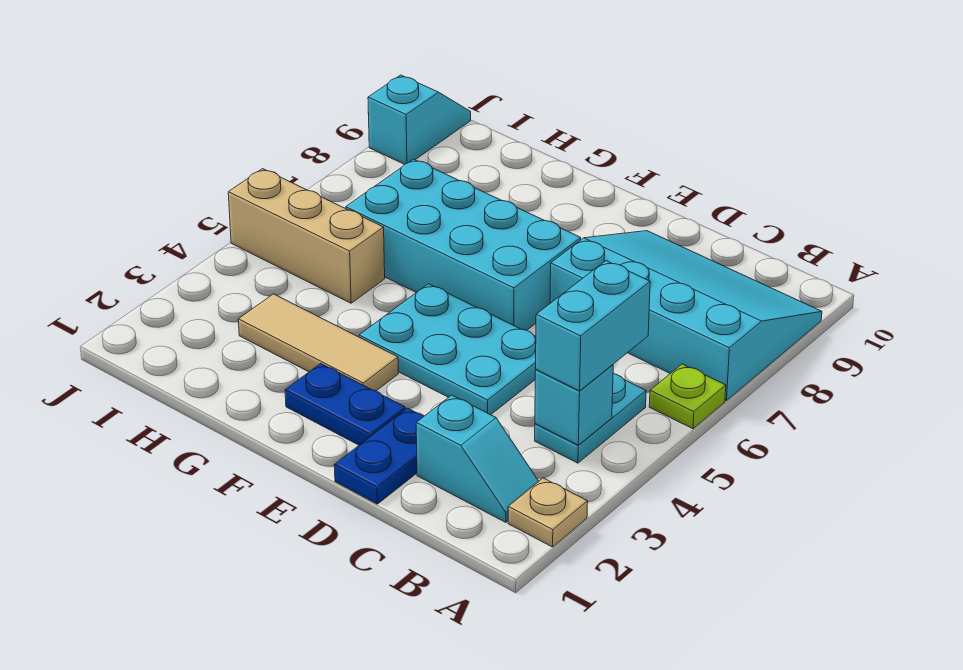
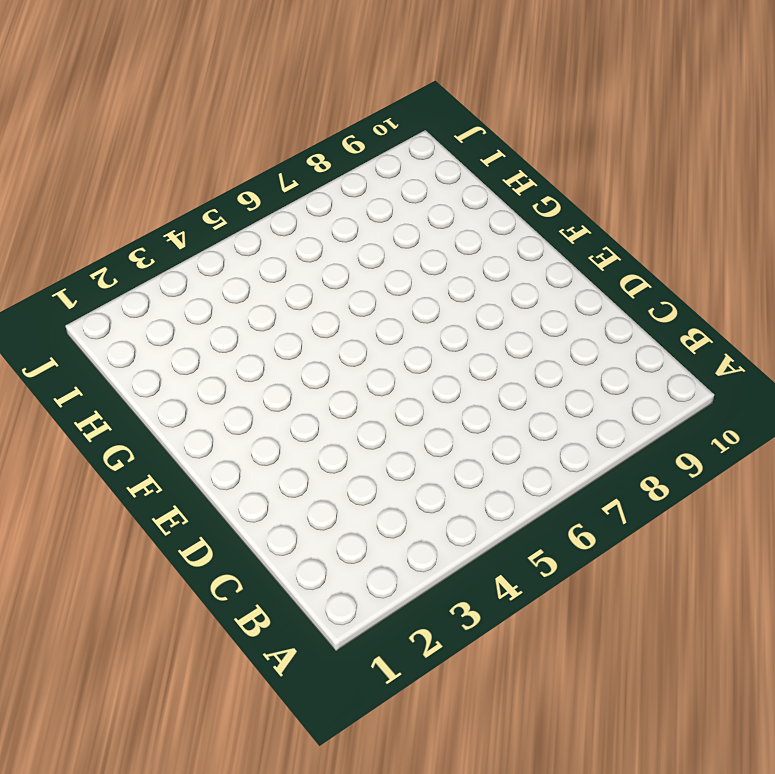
none -> tan plate A2 level 1
none -> lime plate A6 level 1
none -> cyan slope A7:D9 level 1 top 7

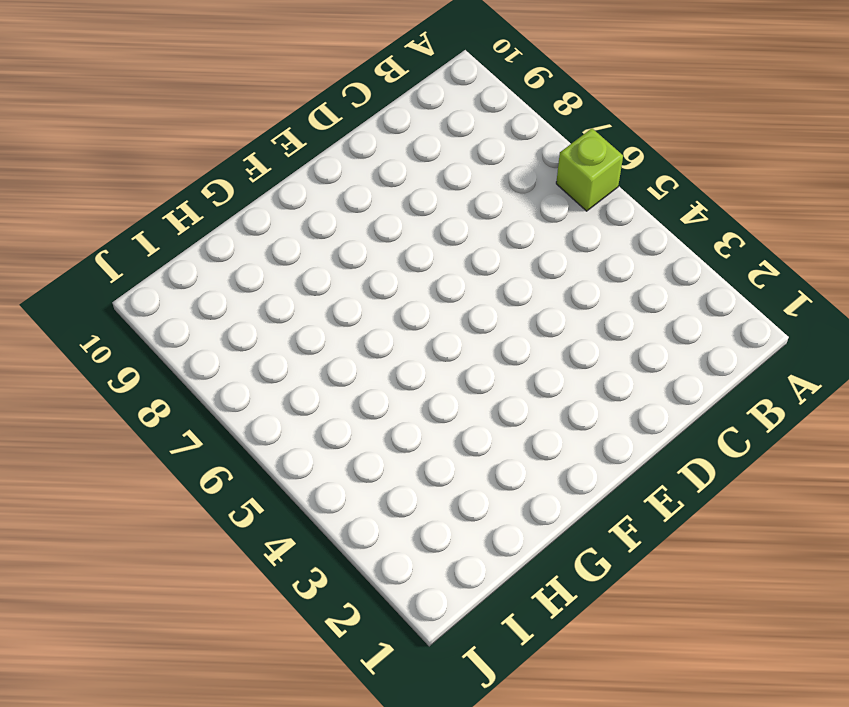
lime brick A6 level 1 -> lime plate A6 level 1
none -> tan plate A2 level 1
none -> cyan slope A7:D9 level 1 top 7
none -> cyan slope B2:C2 level 1 top C

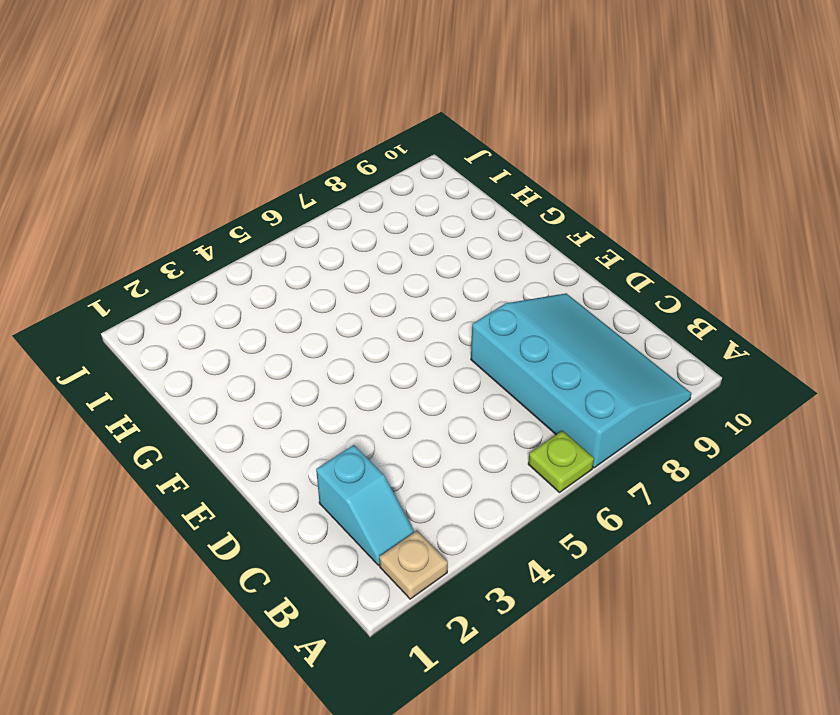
none -> cyan plate B4:B5 level 1
none -> blue plate D1:D2 level 1
none -> cyan plate D4:F5 level 1

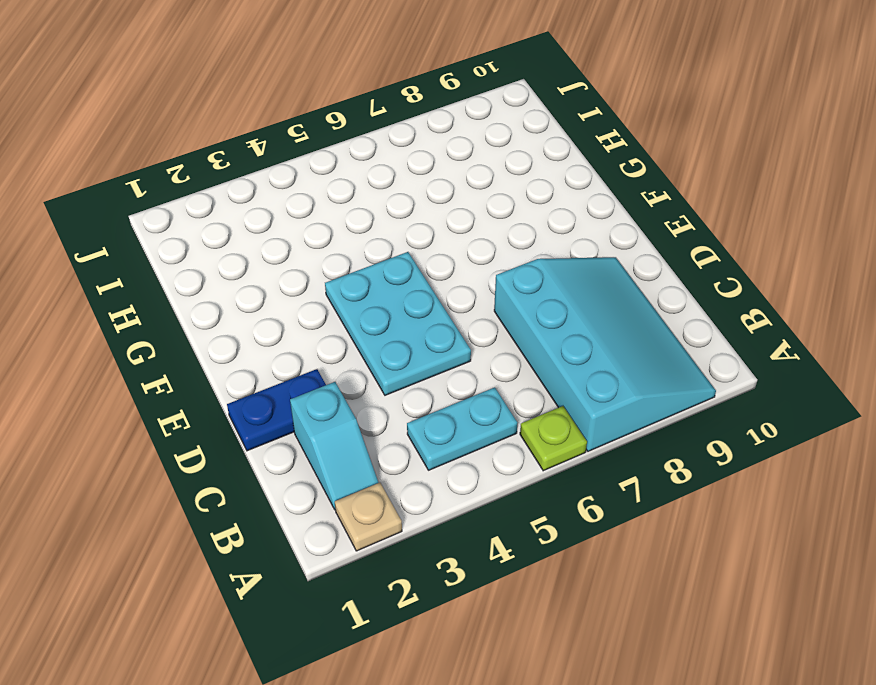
none -> blue plate E2:F2 level 1
none -> cyan brick E6:H7 level 1
none -> tan tile F3:H3 level 1

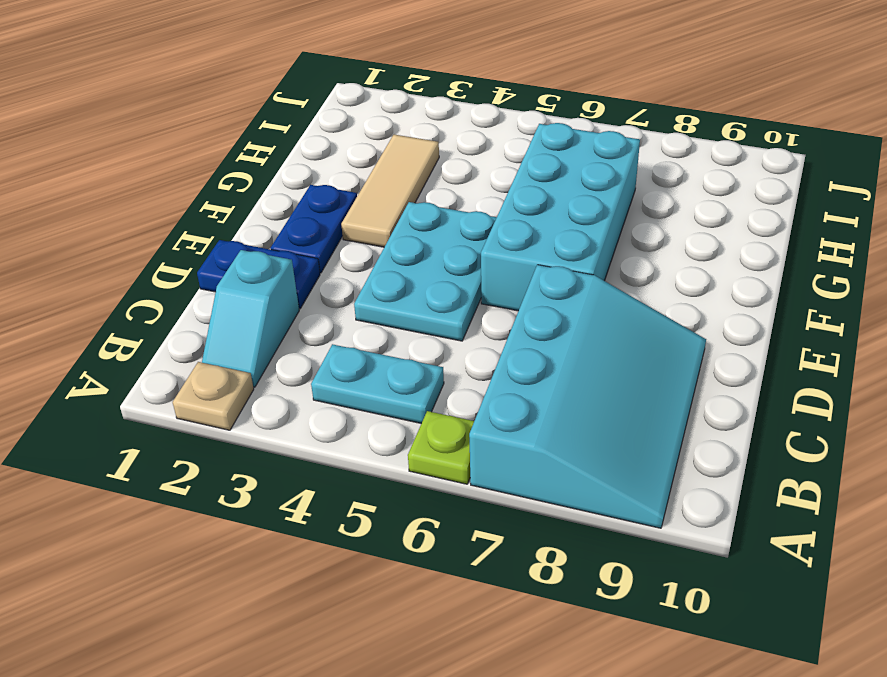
none -> tan brick H5:J5 level 1
none -> cyan slope J9:J10 level 1 top 9
none -> cyan brick B4 level 2

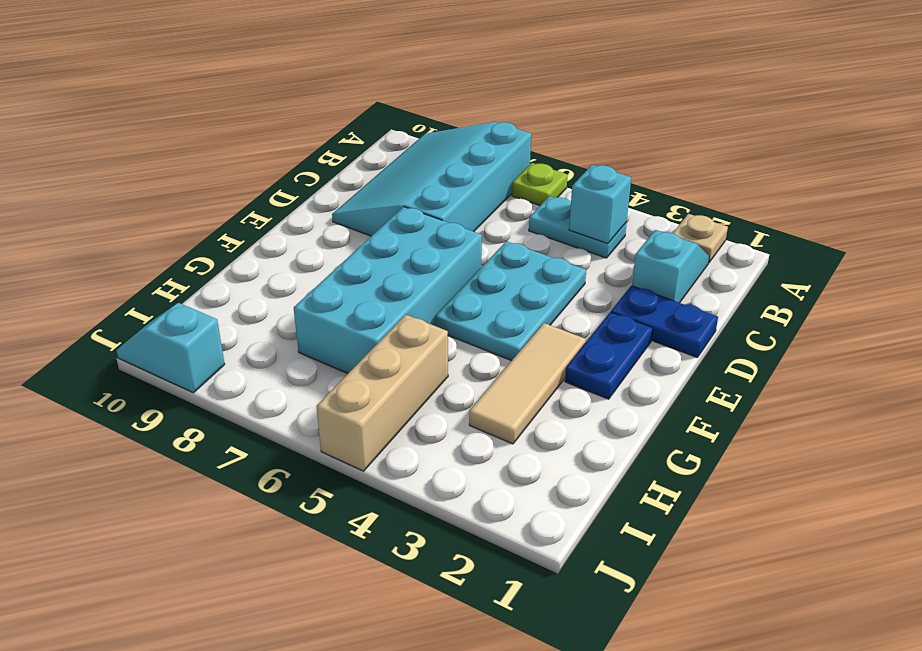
none -> cyan brick B4:B5 level 3

